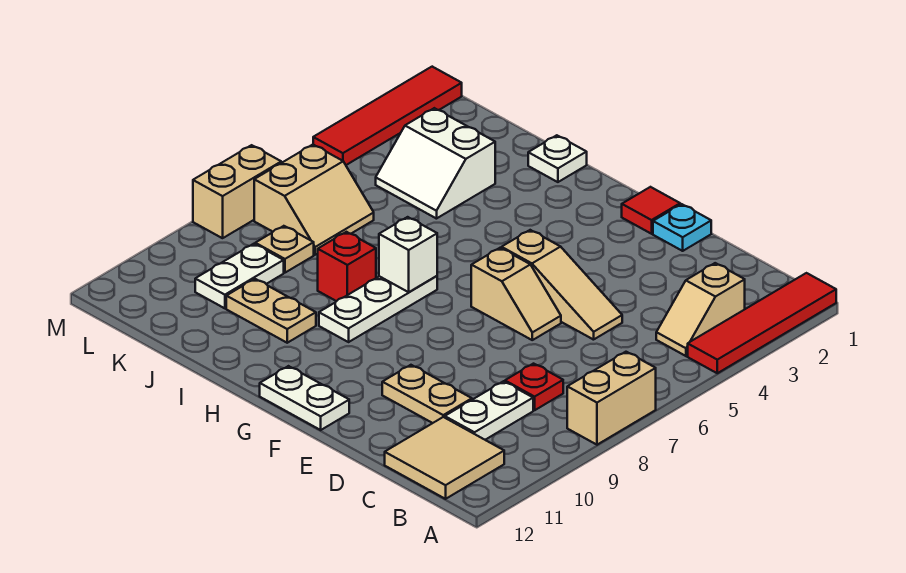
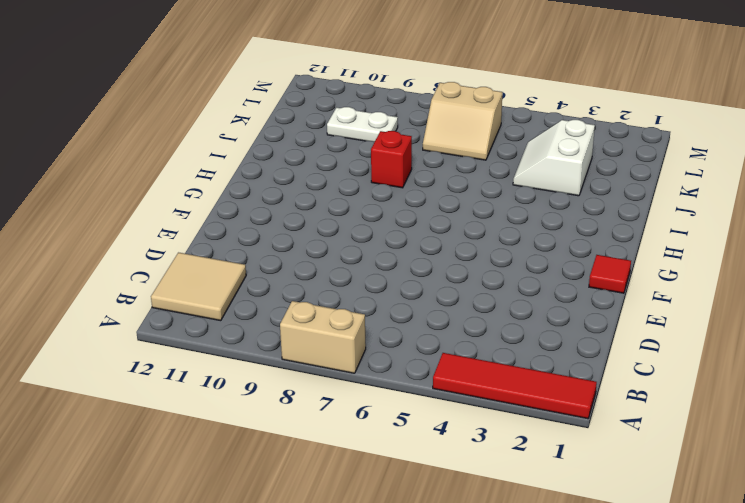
none -> tan slope B3:B4 level 1 top 3
none -> red plate C8 level 1
none -> white plate C9:C10 level 1

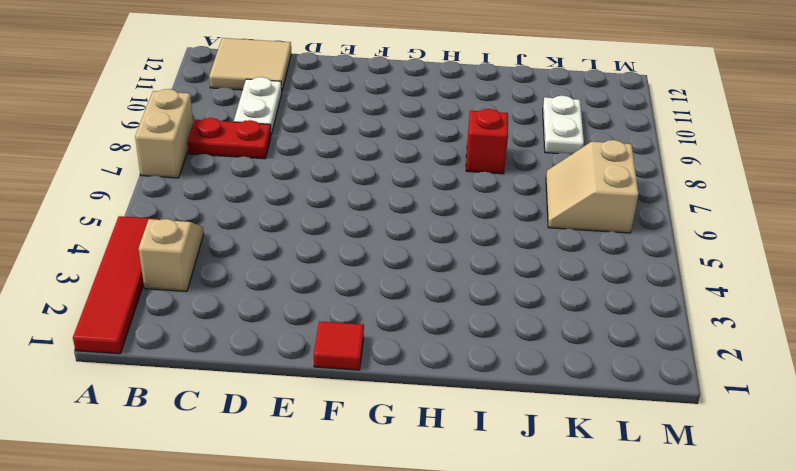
red plate B8:C8 level 1 -> red plate C8 level 1
none -> tan slope D5:F5 level 1 top F
none -> tan plate D10:E10 level 1
none -> cyan plate E1 level 1

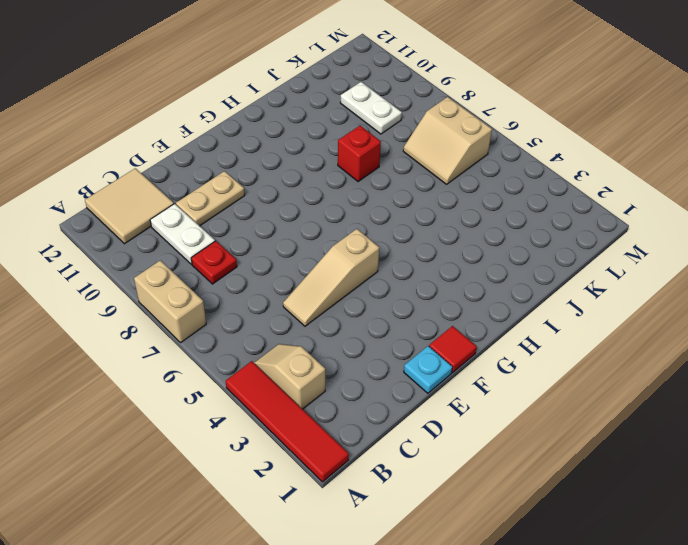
none -> tan slope E6:F6 level 1 top F
none -> white plate F12:G12 level 1
none -> white plate H7:H9 level 1

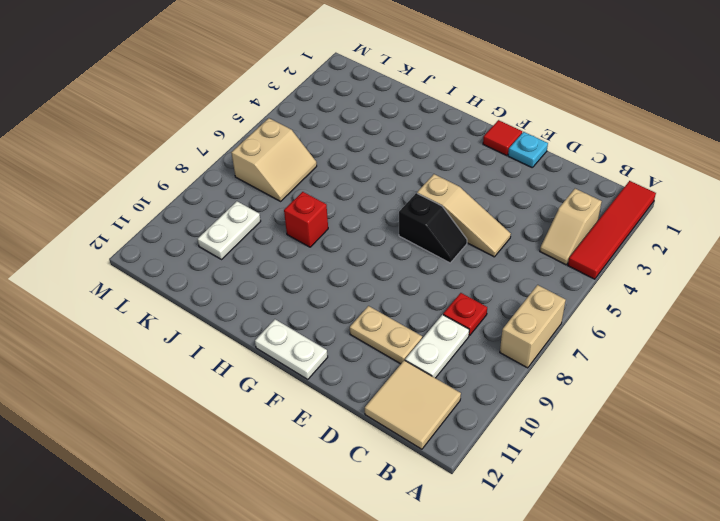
black slope E6:F6 level 1 top F -> tan slope E6:F6 level 1 top F
none -> white plate H7:H9 level 1
none -> white plate I1 level 1
none -> tan plate I10:J10 level 1

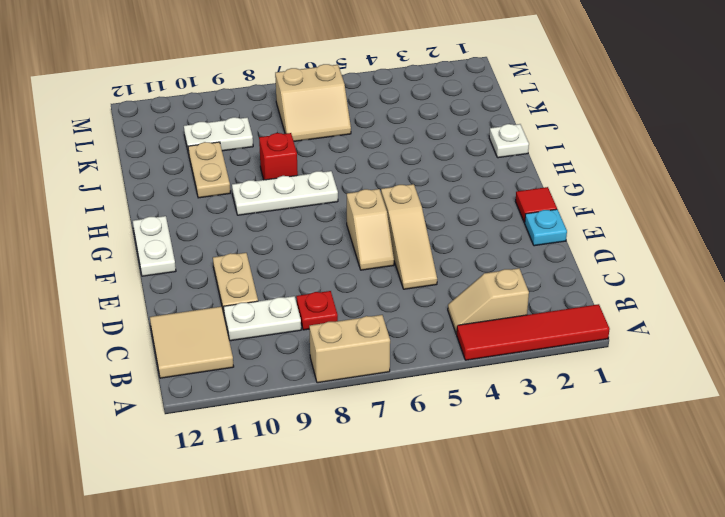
none -> white slope J3:K4 level 1 top 3
none -> tan plate K8 level 1
none -> red tile M1:M4 level 1

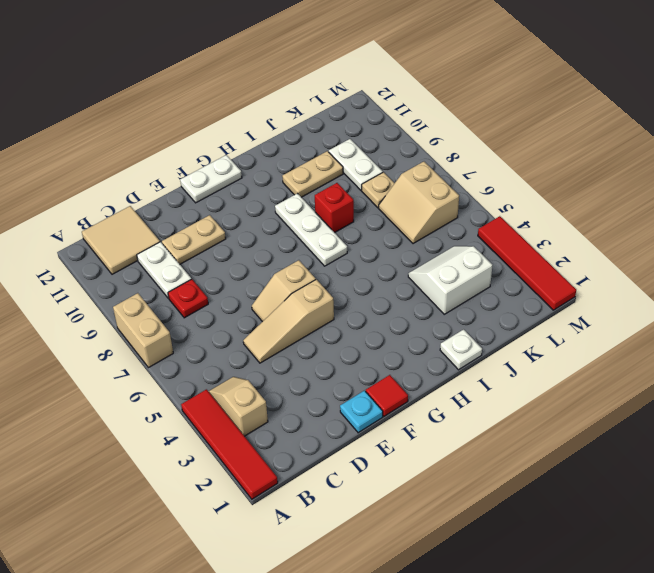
none -> tan brick M7:M8 level 1
none -> white brick H7 level 2

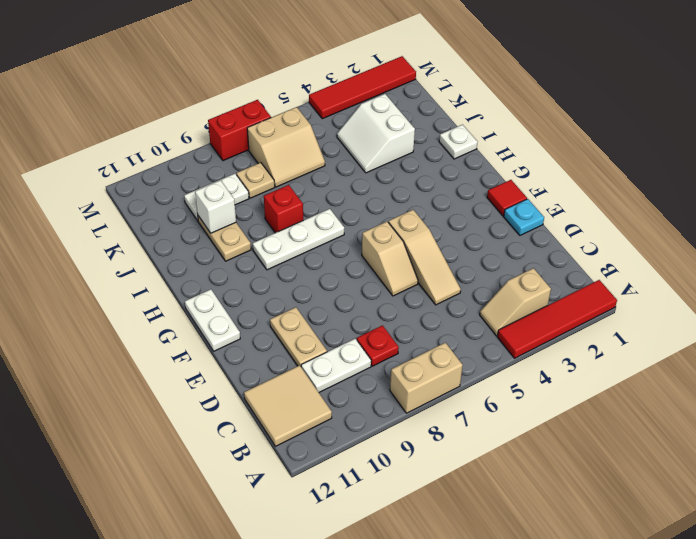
white brick J10 level 2 -> white brick H7 level 2
red brick M7:M8 level 1 -> tan brick M7:M8 level 1

